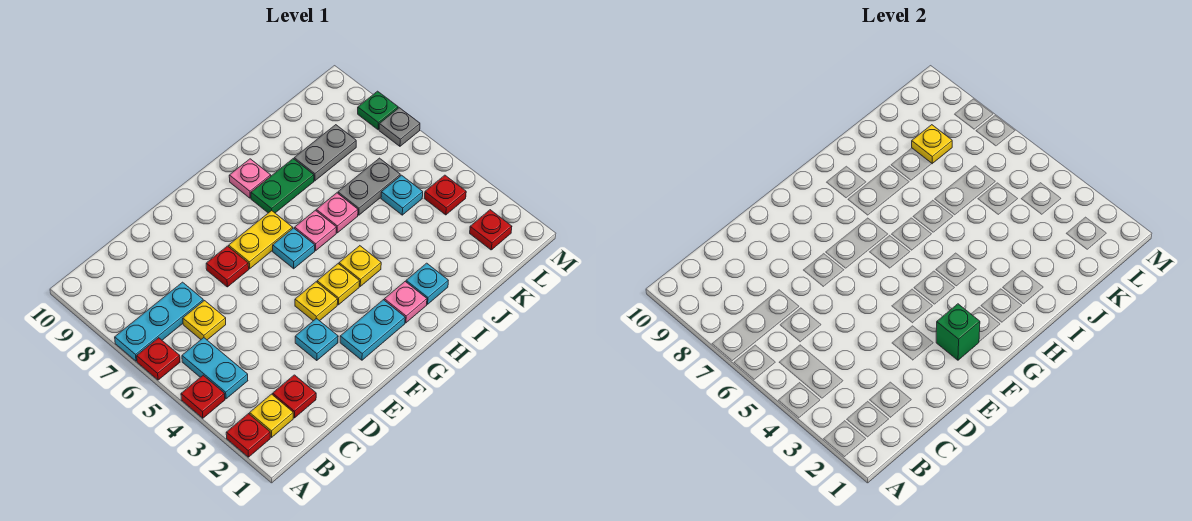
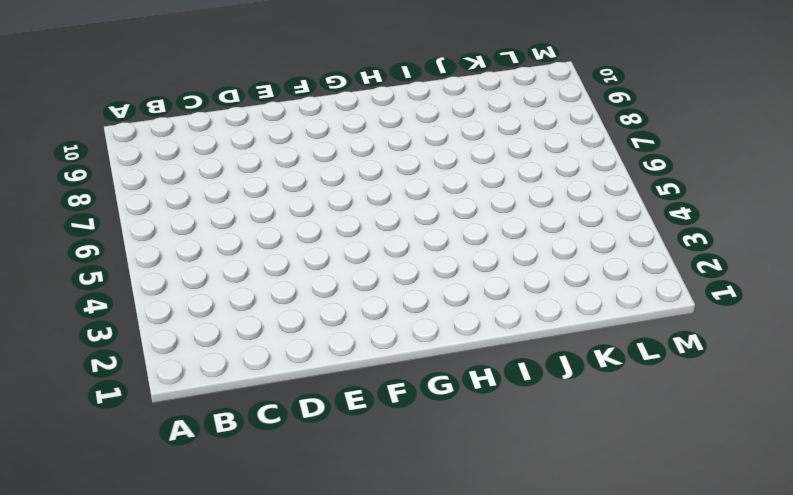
none -> red plate A2 level 1
none -> red plate A4 level 1
none -> red plate A6 level 1
none -> cyan plate A7:C7 level 1

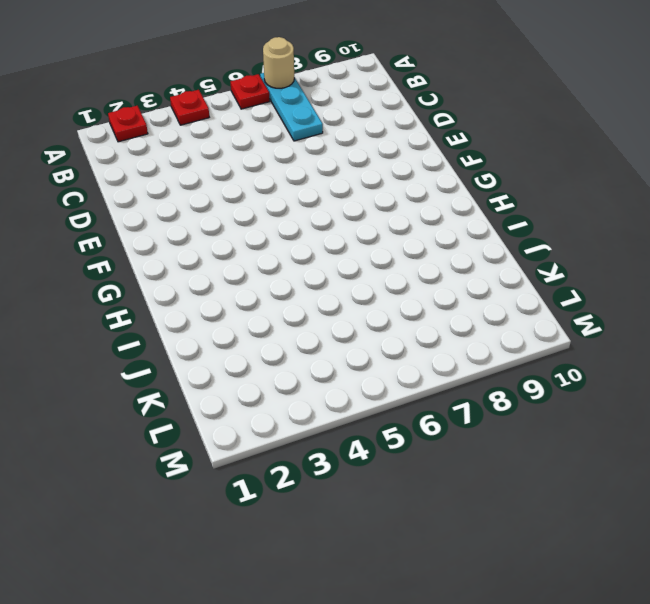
tan round brick A7 level 2 -> none
none -> yellow plate B2 level 1
none -> cyan plate B4:B5 level 1
none -> red plate C2 level 1
none -> yellow plate C6 level 1

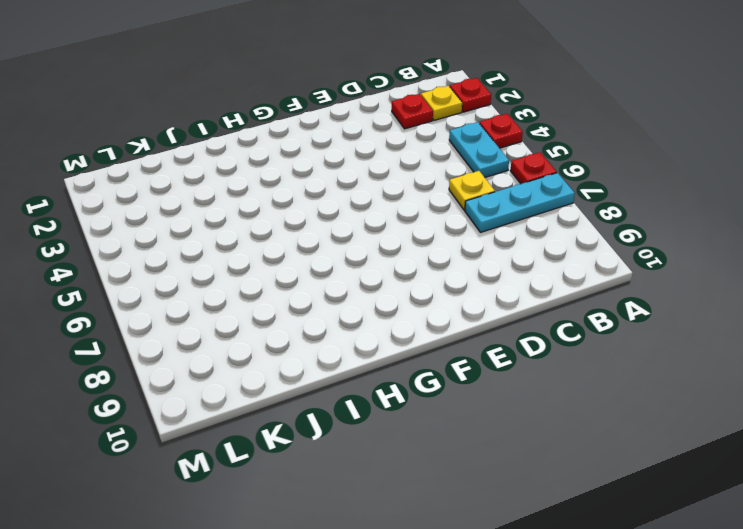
none -> cyan plate E3 level 1
none -> red plate E7 level 1
none -> cyan plate F2:G2 level 1
none -> yellow plate F4 level 1

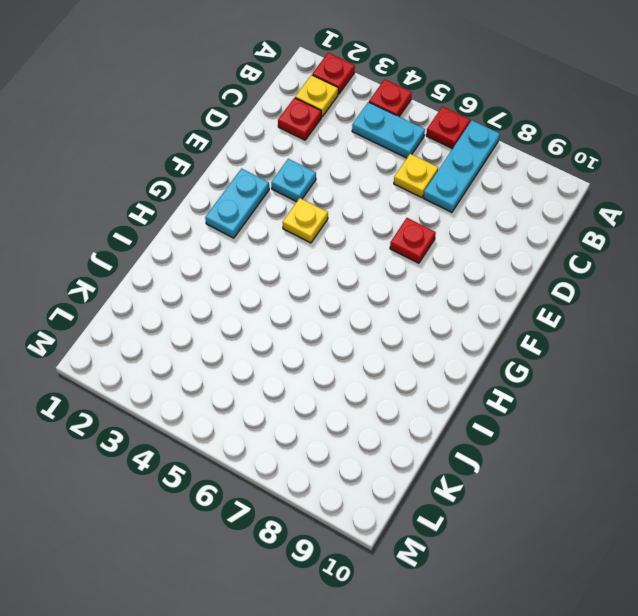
none -> yellow plate F7:G7 level 1
none -> yellow plate G4 level 1
none -> cyan plate G6 level 1
none -> pink plate H2 level 1

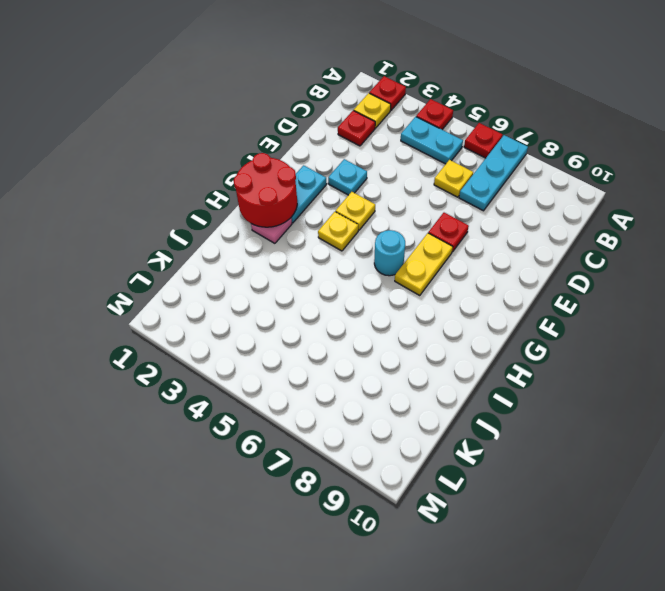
red round brick G1:H2 level 2 -> none
cyan round brick G6 level 1 -> cyan plate G6 level 1
none -> yellow plate H4 level 1
none -> pink plate H6 level 1
none -> green plate H8:I8 level 1
none -> pink plate H9 level 1

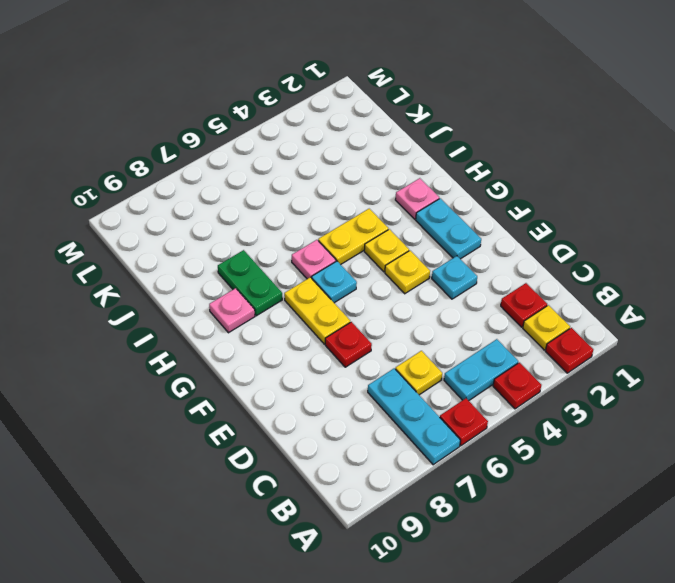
yellow plate H4:H5 level 1 -> yellow plate H4 level 1
none -> cyan plate I2 level 1
none -> pink plate I6 level 1
none -> grey plate J6:K6 level 1
none -> grey plate J8:K8 level 1

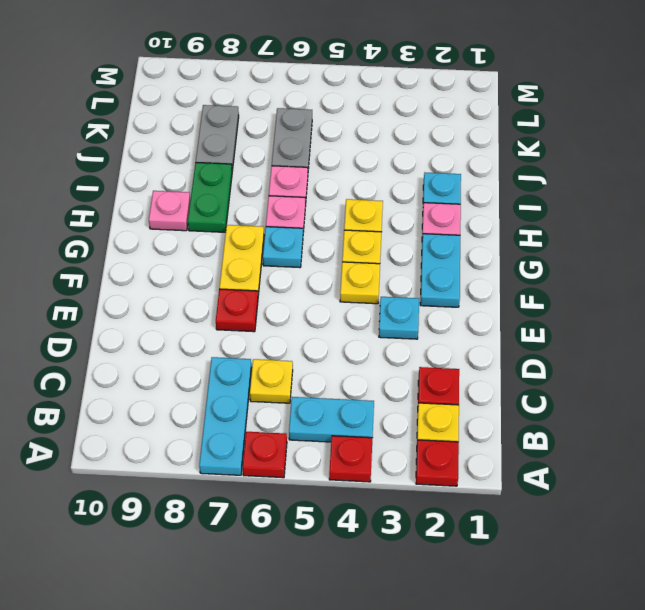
none -> cyan plate K5 level 1
none -> red plate L2 level 1
none -> red plate L4 level 1
none -> grey plate M7 level 1

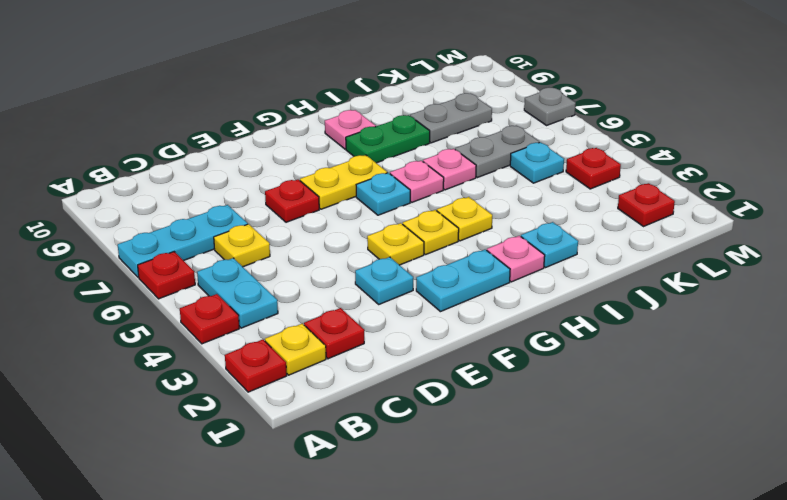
none -> green plate M8 level 1
none -> green brick F2 level 2
none -> yellow plate K8 level 2

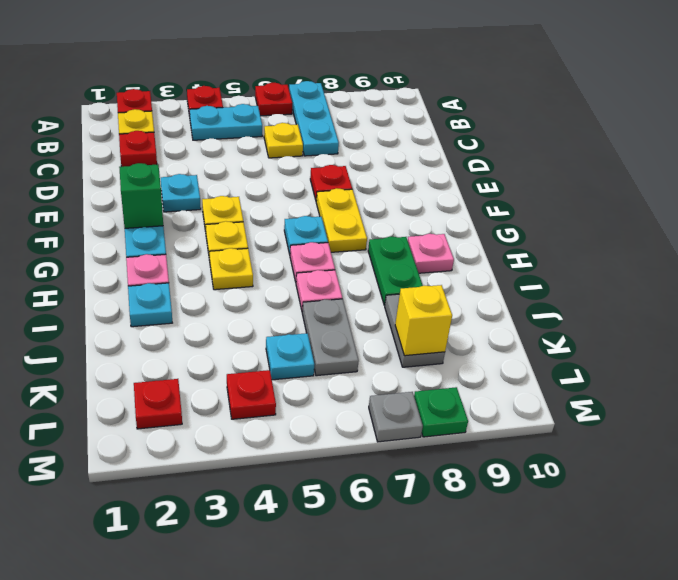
yellow brick K8 level 2 -> yellow plate K8 level 2

